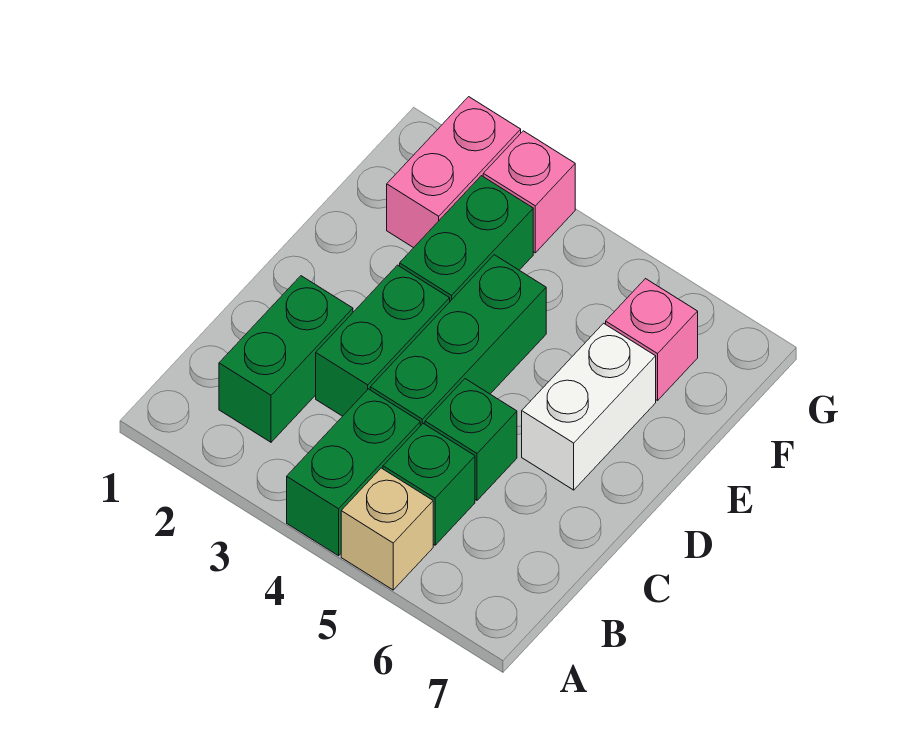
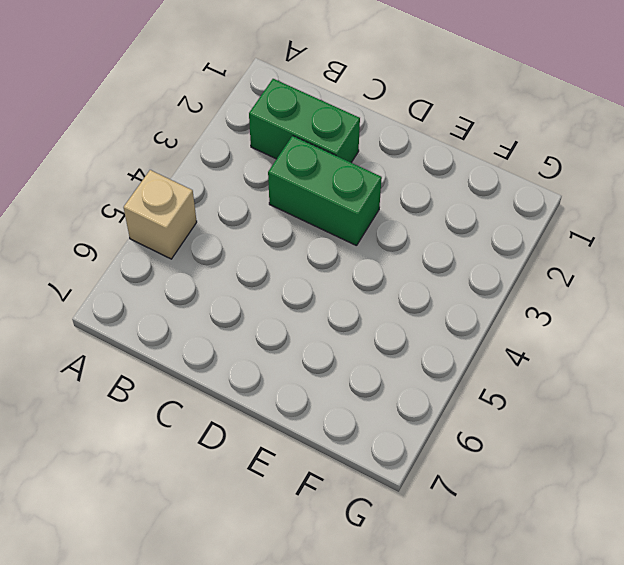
none -> green brick A4:B4 level 1
none -> green brick B5 level 1
none -> green brick C4:E4 level 1

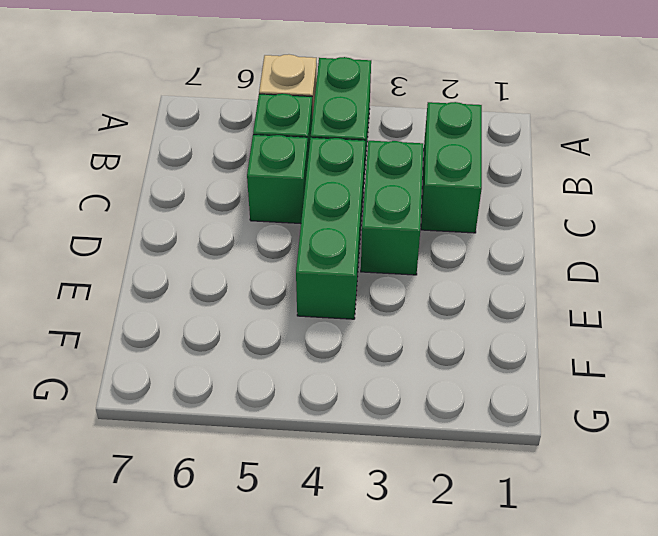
none -> white brick D6:E6 level 1
none -> green brick E3:F3 level 1
none -> pink brick F2:G2 level 1

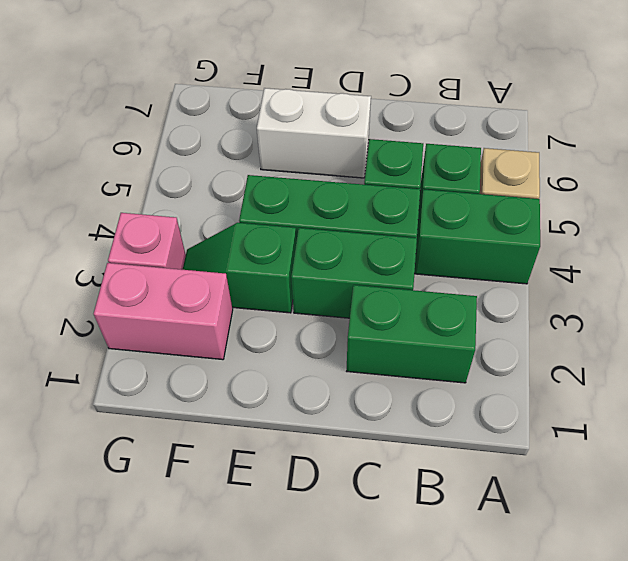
green slope E3:F3 level 1 top E -> green brick E3:F3 level 1
none -> pink brick F6 level 1

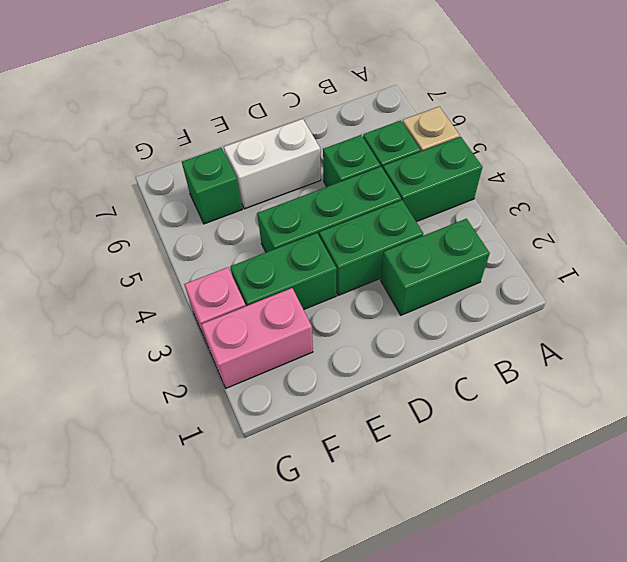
green brick F6 level 1 -> pink brick F6 level 1

